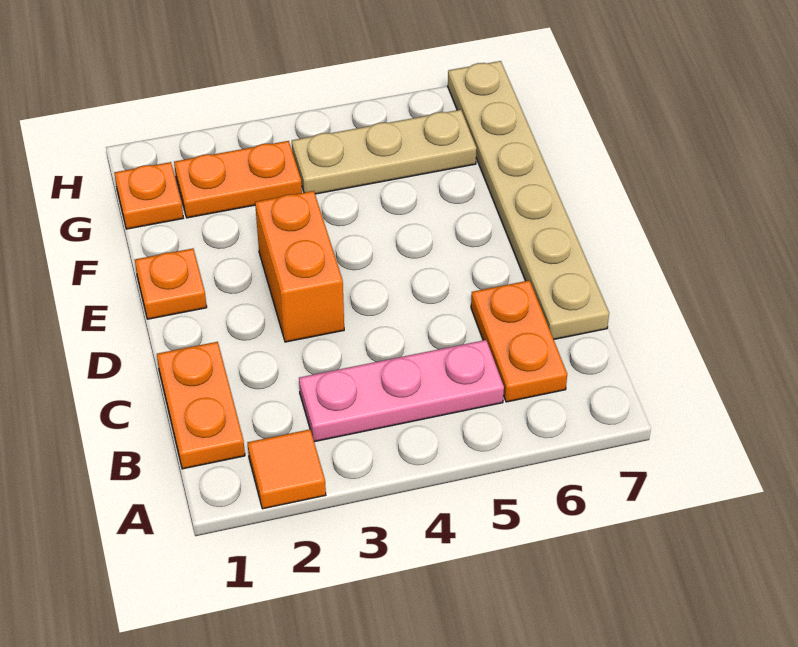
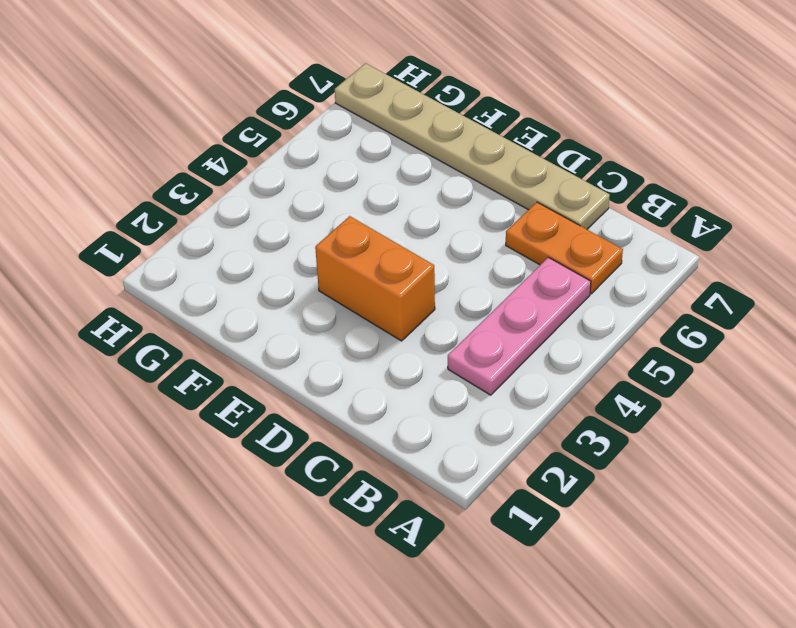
none -> orange tile A2 level 1
none -> orange plate B1:C1 level 1

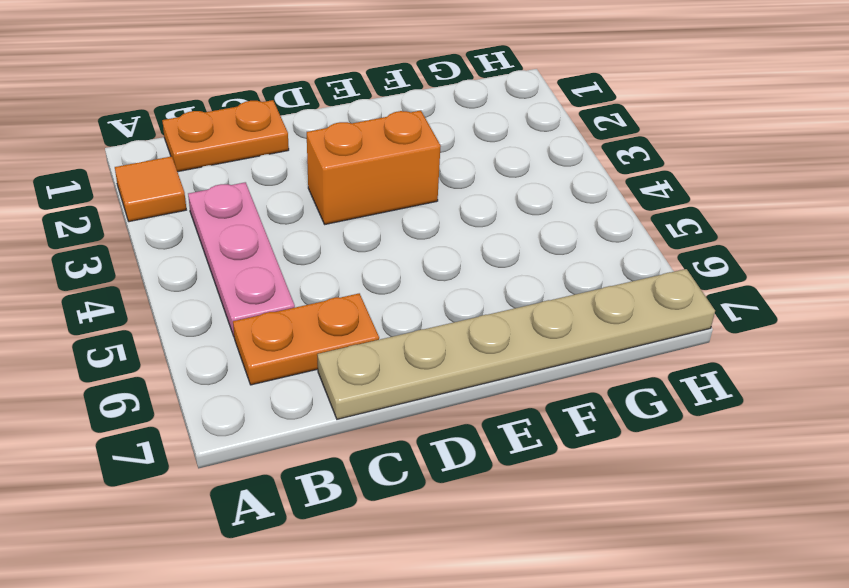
none -> orange plate E1 level 1
none -> orange plate G1 level 1

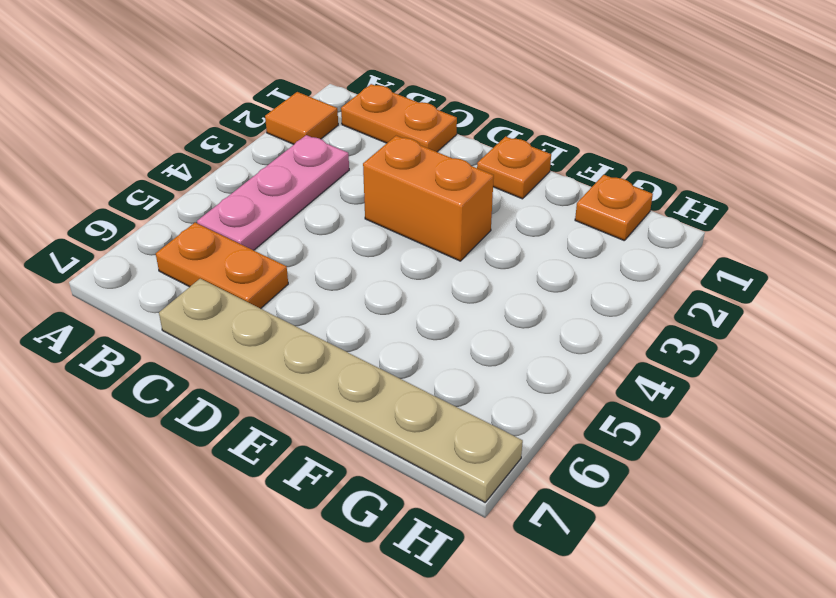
none -> orange plate G2:G3 level 1
none -> tan plate G4:G6 level 1

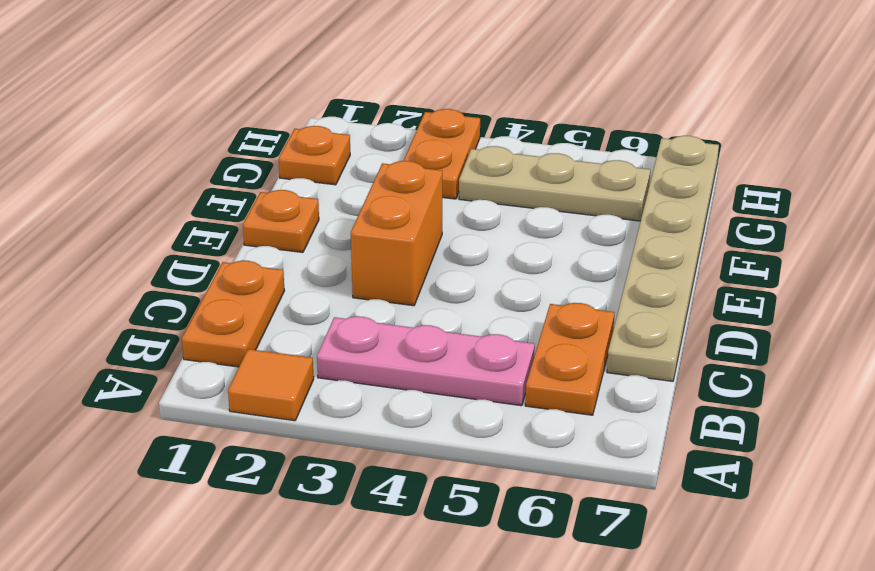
orange plate G3:H3 level 1 -> orange plate G2:G3 level 1

